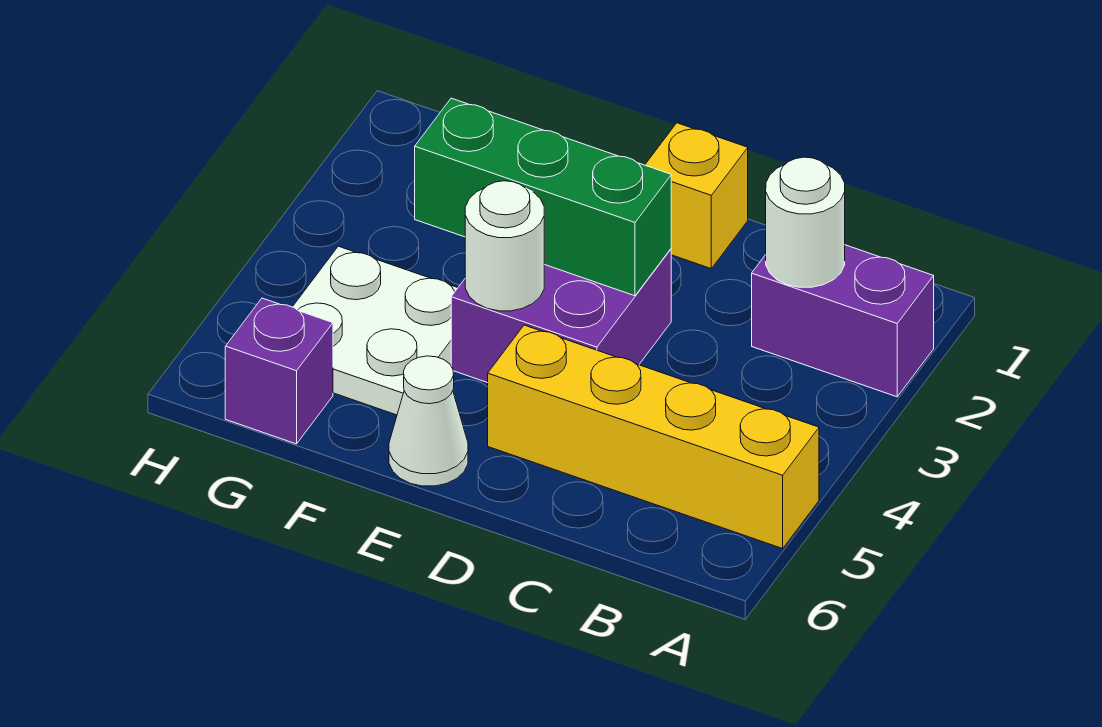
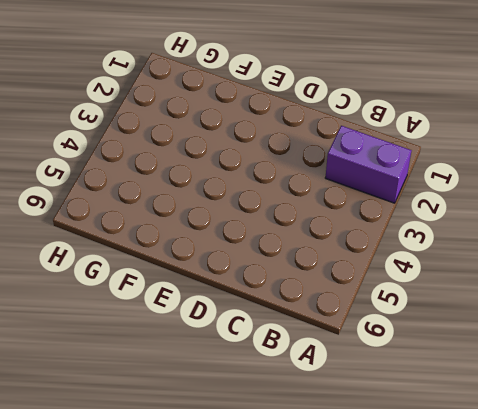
none -> yellow brick A5:D5 level 1
none -> yellow brick D1 level 1

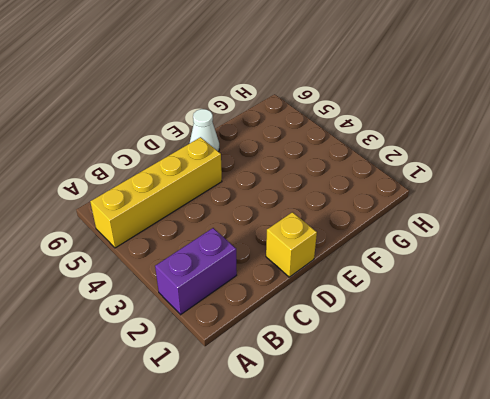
none -> purple brick D3:E4 level 1
none -> white plate F4:G5 level 1

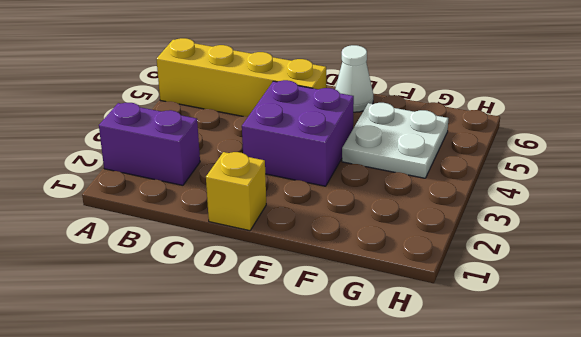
none -> purple brick G6 level 1
none -> white round brick B2 level 2

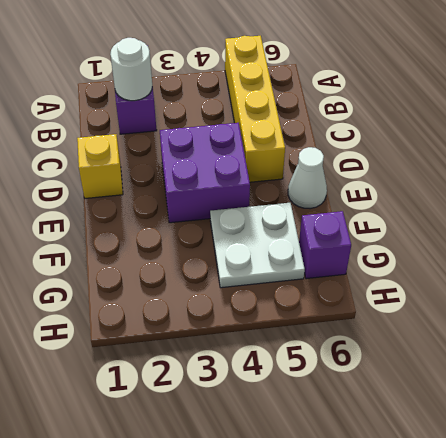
none -> green brick D3:F3 level 2
none -> white round brick E4 level 2

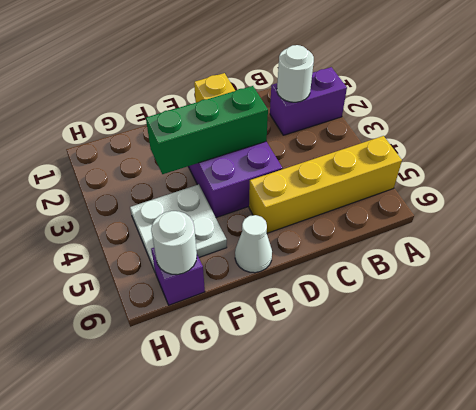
white round brick G6 level 2 -> white round brick E4 level 2

